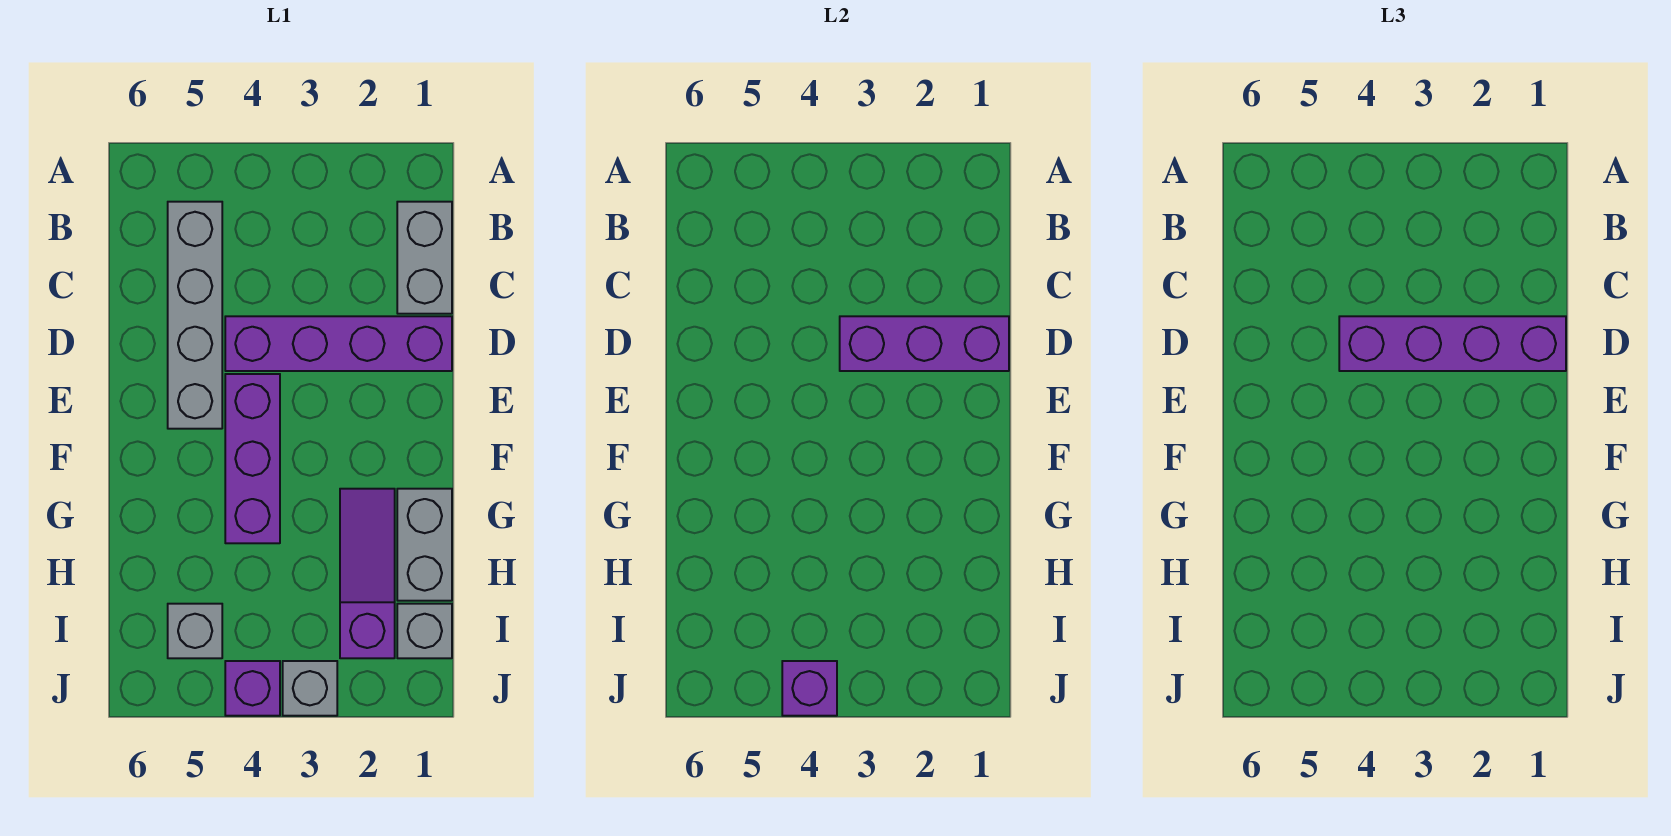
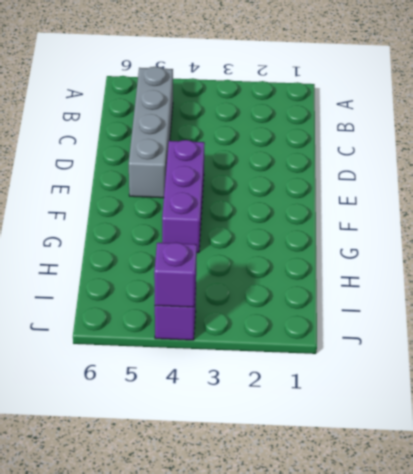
none -> grey brick B1:C1 level 1
none -> purple brick D1:D4 level 1
none -> grey brick G1:H1 level 1

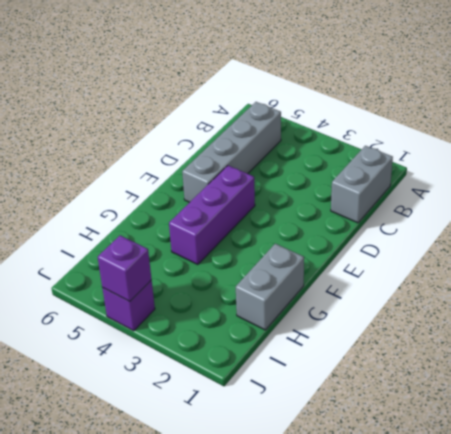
none -> purple brick D1:D4 level 1
none -> purple slope G2:I2 level 1 top I
none -> grey brick I1 level 1

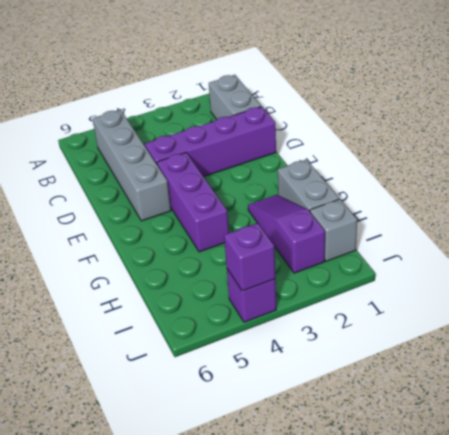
none -> grey brick I5 level 1
none -> grey brick J3 level 1
none -> purple brick D1:D3 level 2

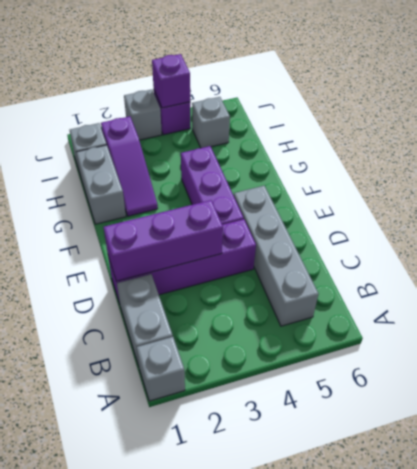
grey brick A1 level 1 -> none
none -> purple brick D1:D4 level 3

